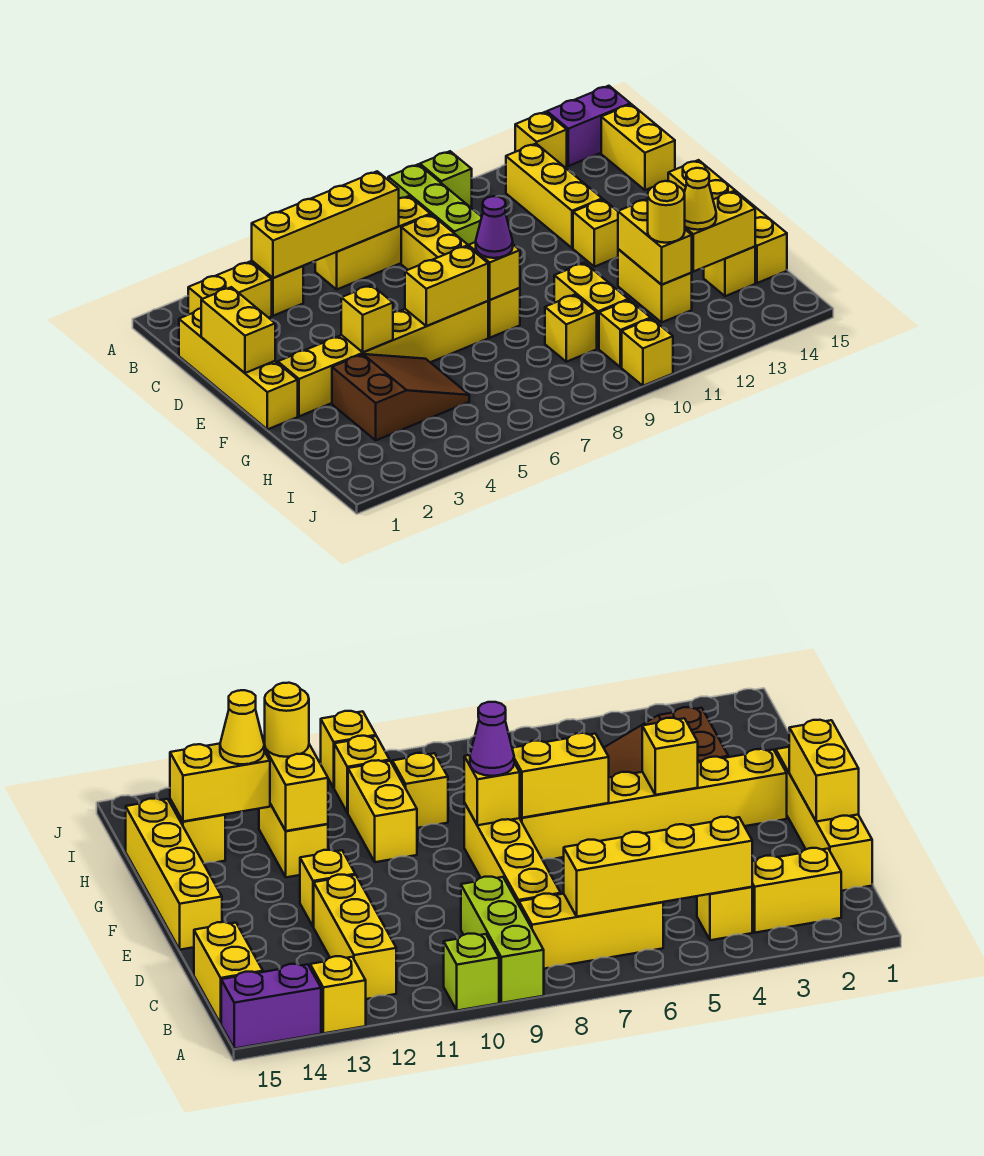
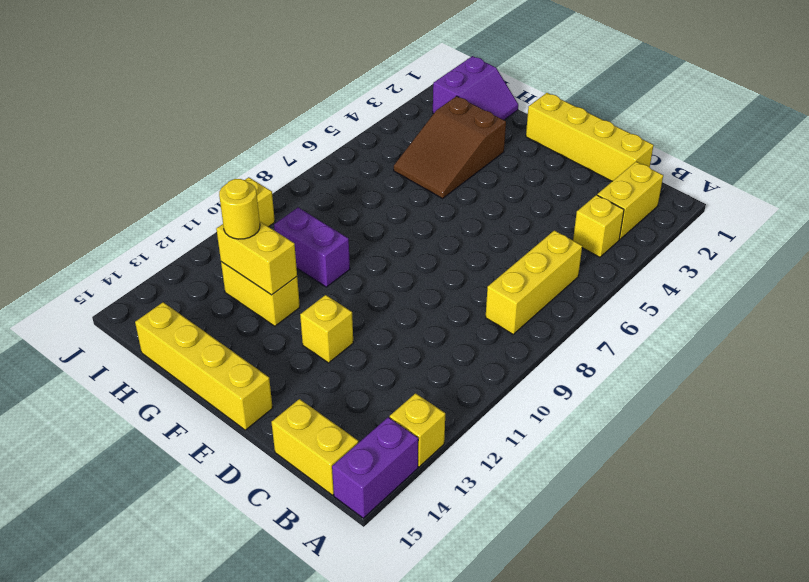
purple brick G10:H10 level 1 -> yellow brick G10:H10 level 1
purple slope H1:I2 level 1 top I -> none
none -> lime brick A9:C9 level 1
none -> lime brick A10 level 1
none -> yellow brick B12:D12 level 1
none -> yellow brick C8:F8 level 1

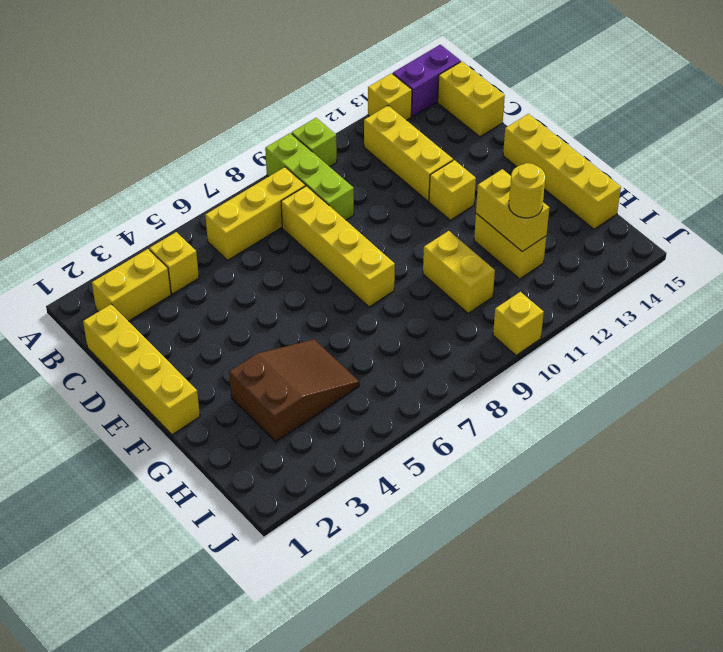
none -> yellow brick F2:F7 level 1
none -> yellow brick H9 level 1
none -> yellow brick H14 level 1
none -> yellow brick I10 level 1

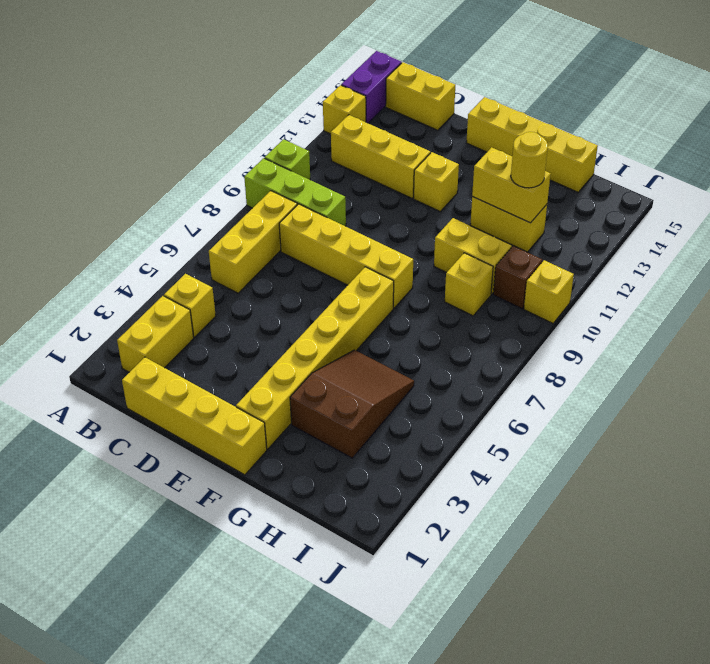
brown brick I10 level 1 -> yellow brick I10 level 1
none -> yellow brick H14 level 1
none -> yellow brick B4:B7 level 2
none -> yellow brick D1:E1 level 2
none -> yellow brick F4 level 2

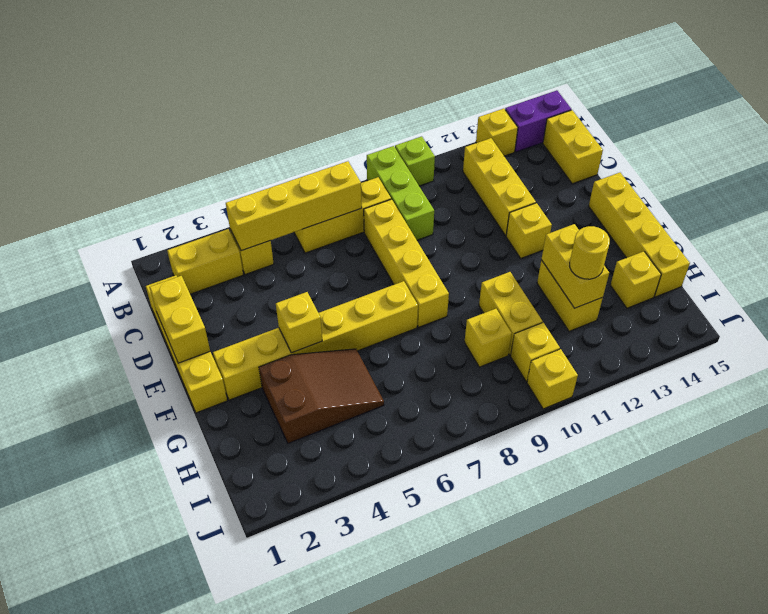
none -> yellow brick F6:F7 level 2
none -> yellow brick F8 level 2
none -> yellow brick H13:H14 level 2
none -> purple cone F8 level 3

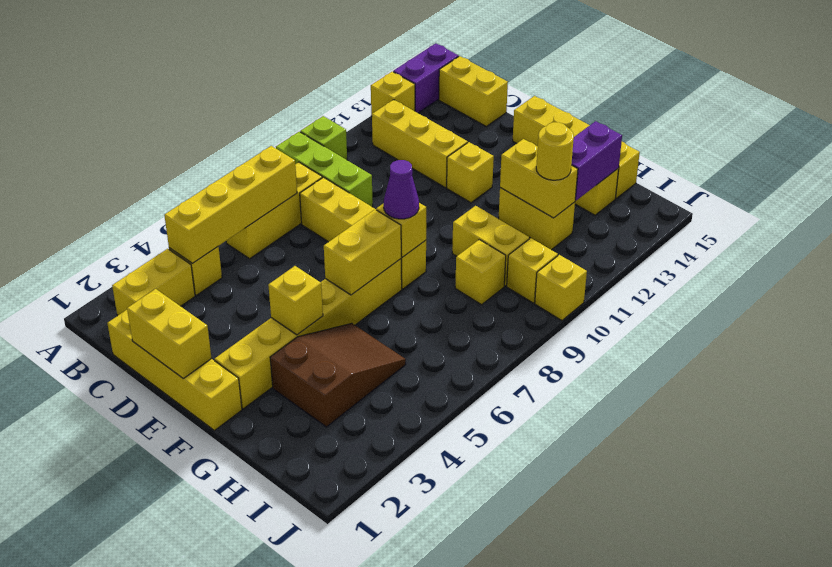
purple brick H13:H14 level 2 -> yellow brick H13:H14 level 2
none -> yellow cone H13 level 3

